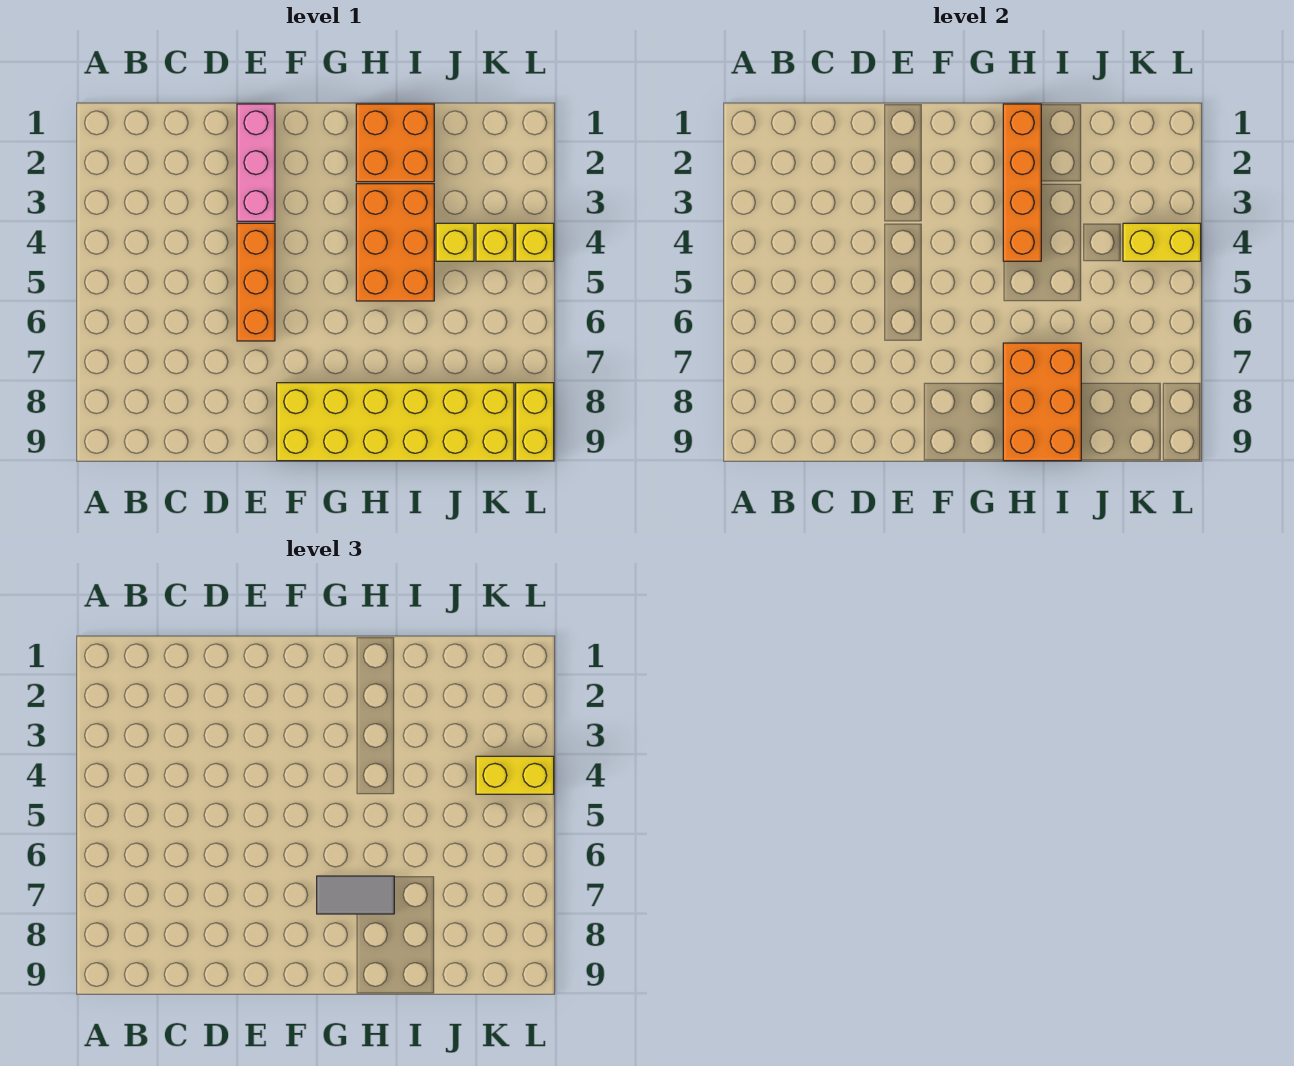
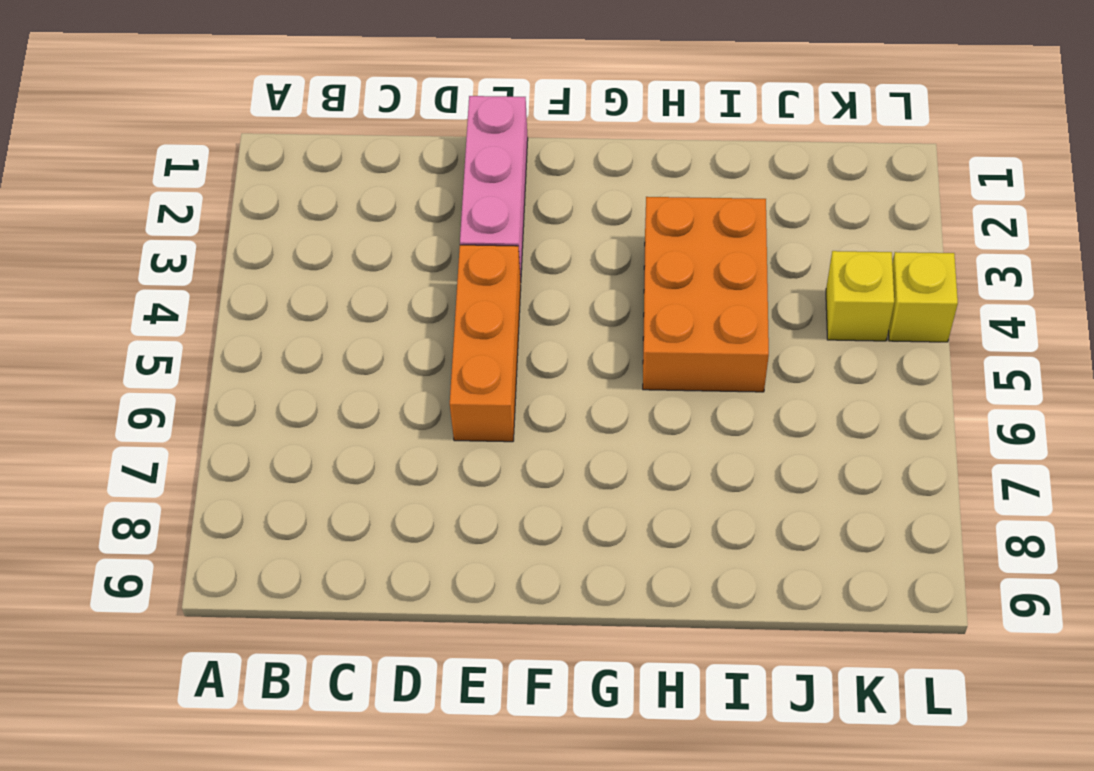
none -> yellow brick F8:K9 level 1
none -> orange brick H1:I2 level 1
none -> yellow brick J4 level 1

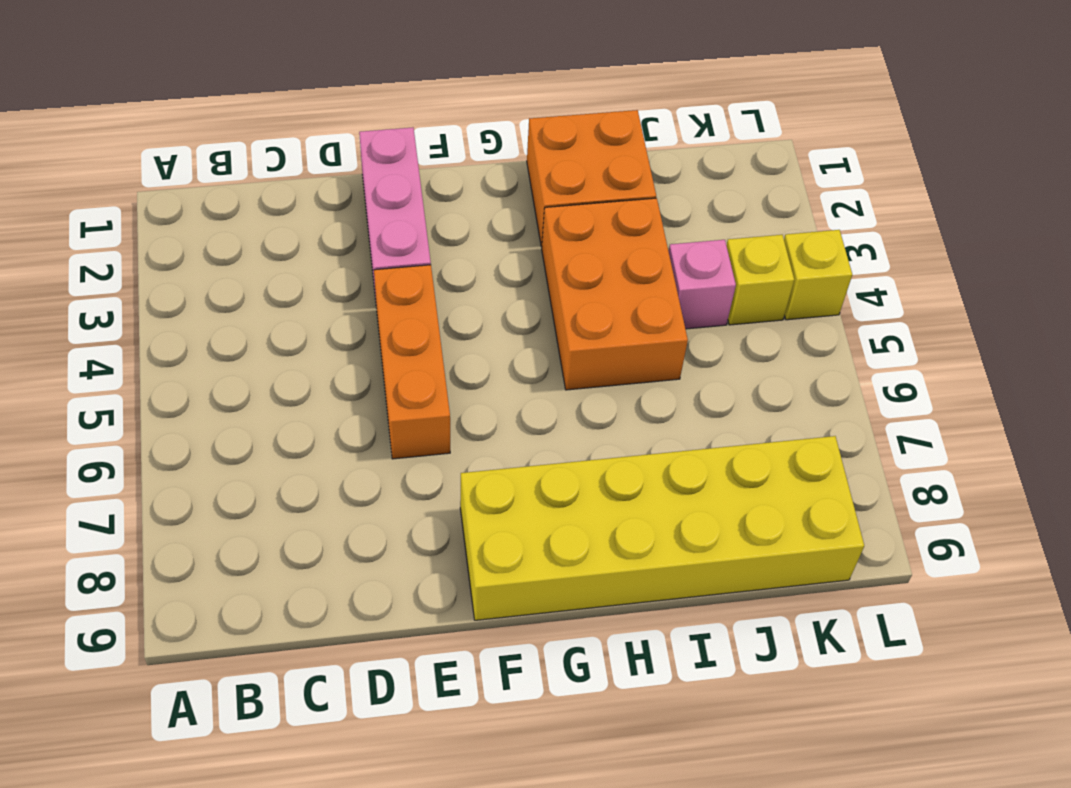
pink brick J4 level 1 -> yellow brick J4 level 1
none -> yellow brick L8:L9 level 1
none -> orange brick H1:H4 level 2
none -> orange brick H7:I9 level 2

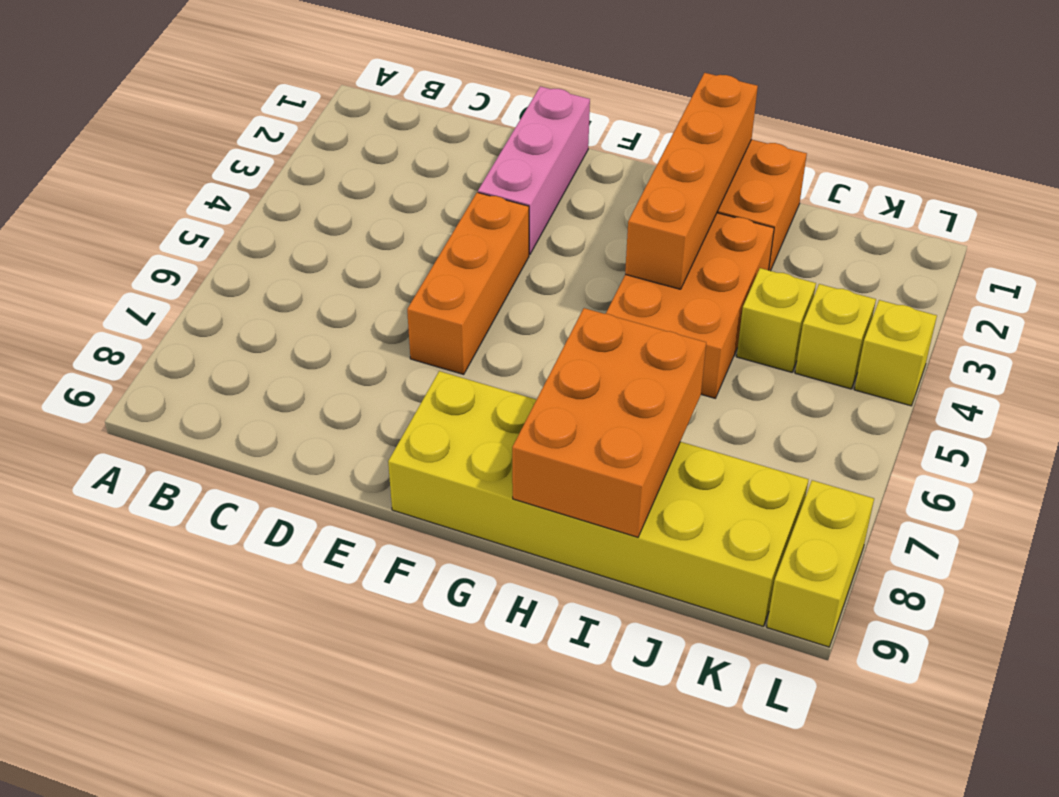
none -> yellow brick K4:L4 level 2
none -> grey tile G7:H7 level 3
none -> yellow brick K4:L4 level 3

